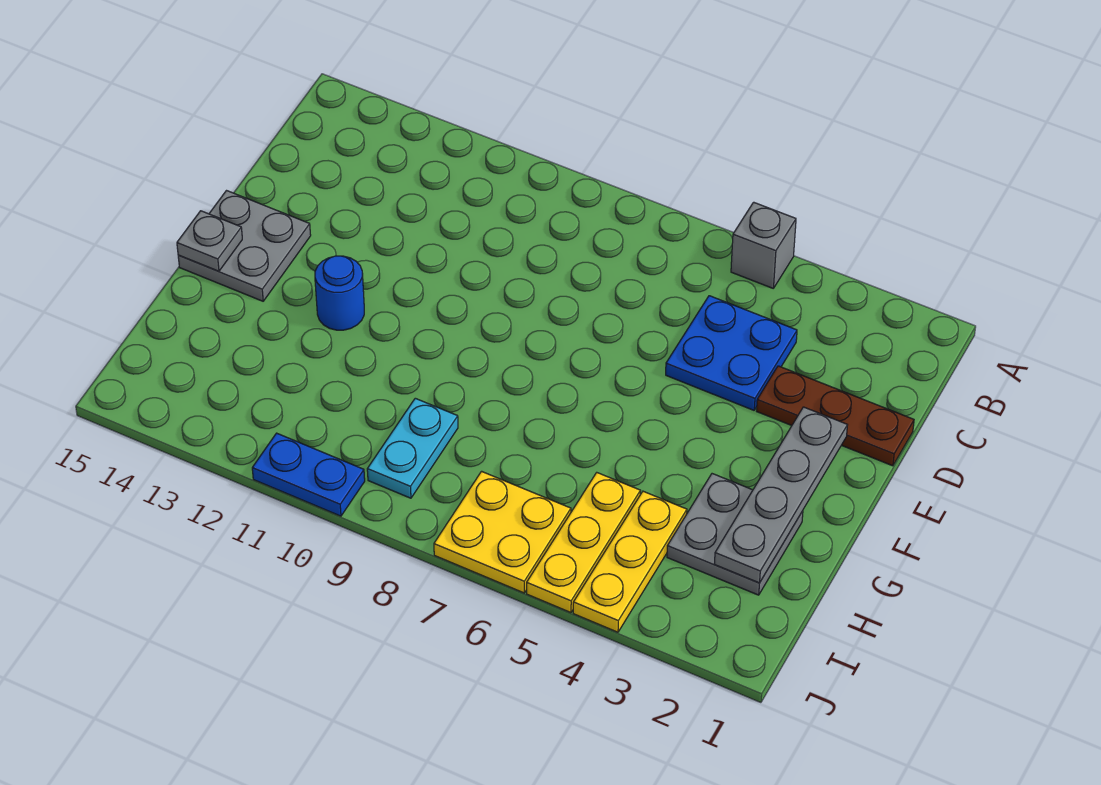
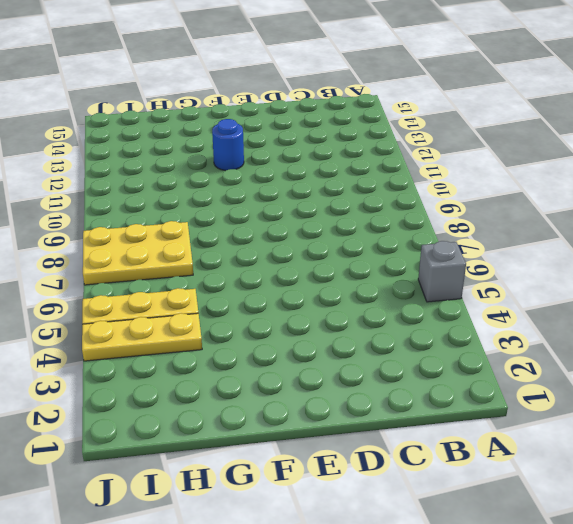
yellow plate H7:J8 level 1 -> yellow plate I6:J7 level 1
none -> blue plate C4:D5 level 1
none -> brown plate D1:D3 level 1
none -> grey plate E14:F15 level 1

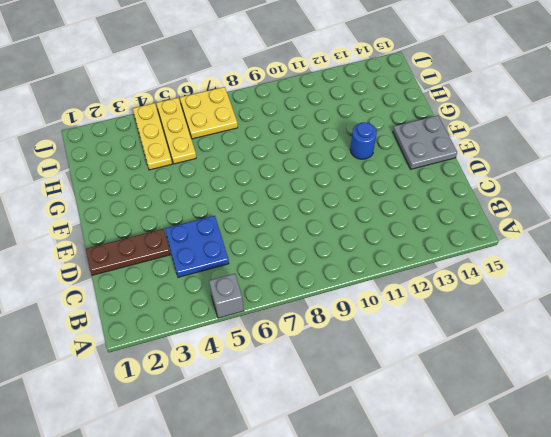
none -> grey plate G2:H3 level 1
none -> cyan plate H9:I9 level 1
none -> blue plate J10:J11 level 1

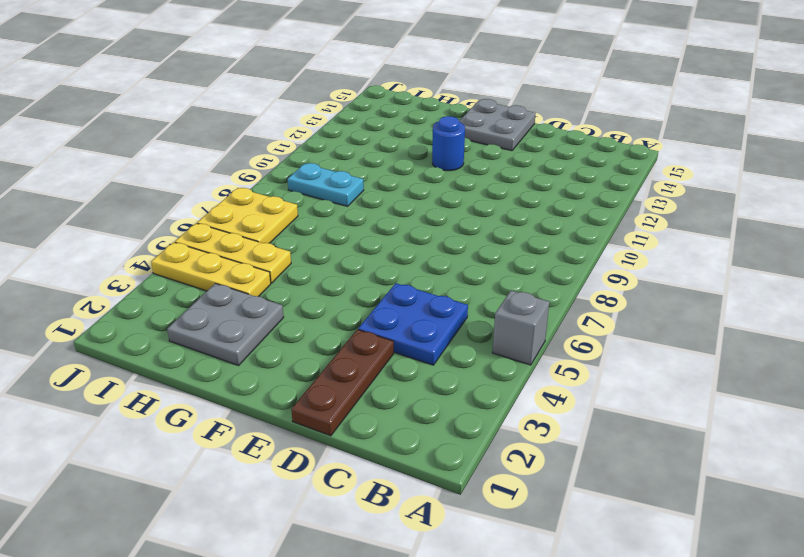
none -> blue plate J10:J11 level 1
none -> grey plate E2:H2 level 2
none -> grey plate F15 level 2

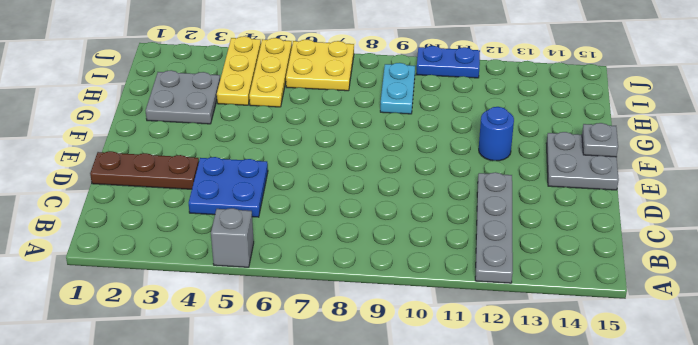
grey plate A12:D12 level 1 -> grey plate E2:H2 level 2

